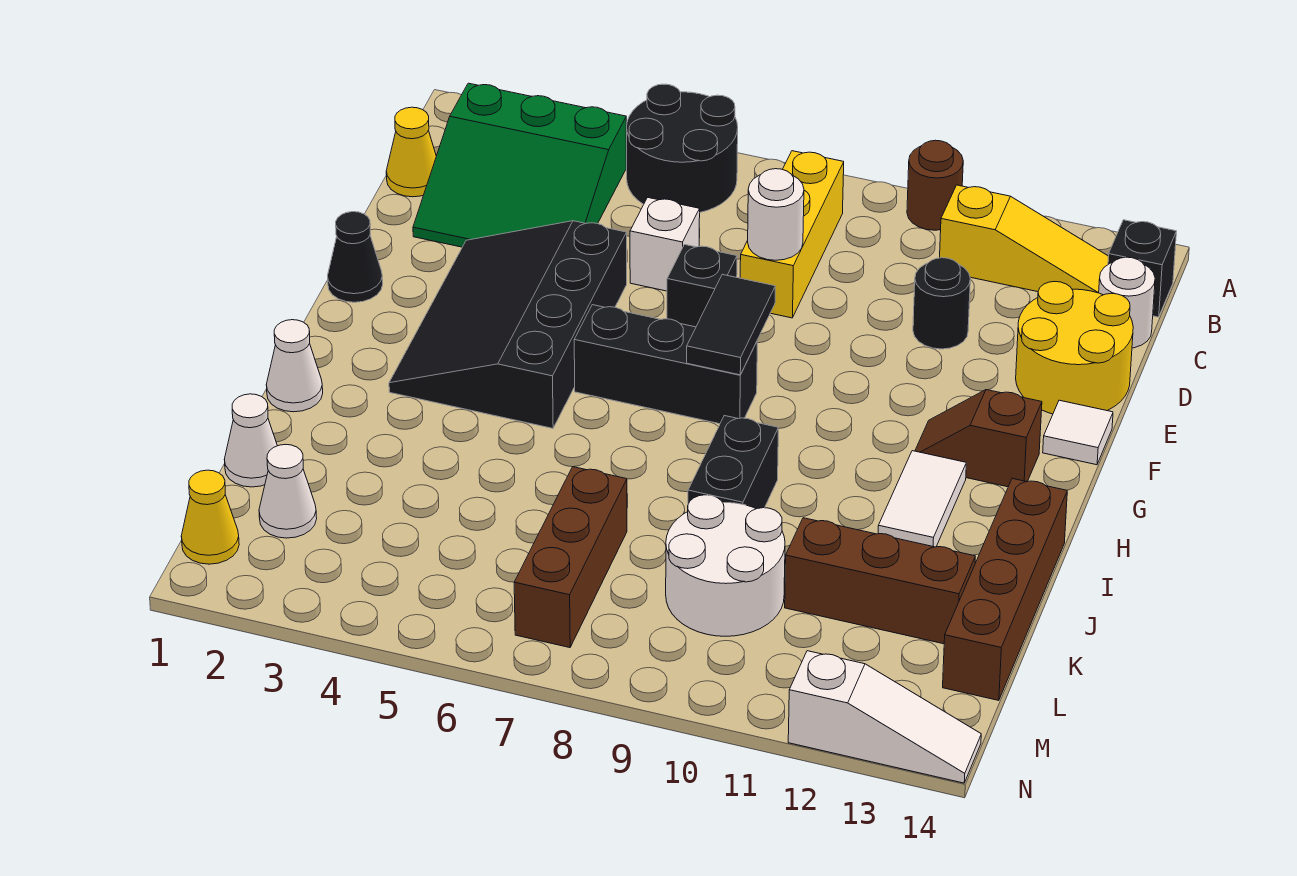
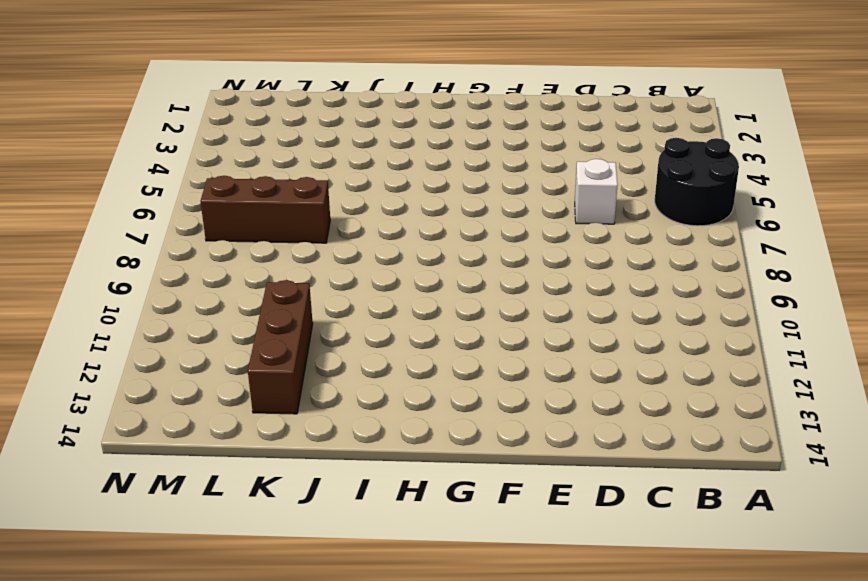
none -> brown round brick A10 level 1
none -> green slope B2:D4 level 1 top B
none -> yellow brick B8:D8 level 1
none -> yellow slope B11:B13 level 1 top 11

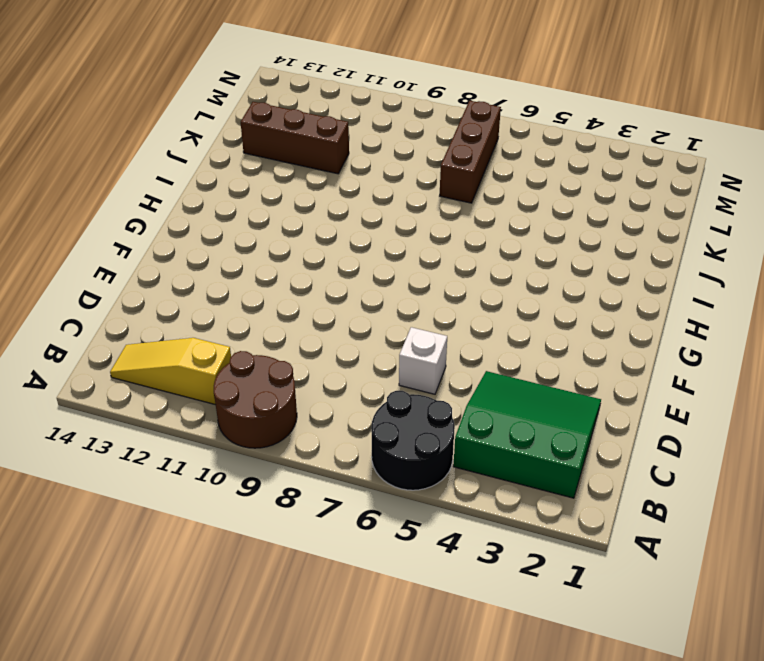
brown round brick A9:B10 level 1 -> brown round brick A10 level 1
none -> yellow brick B8:D8 level 1
none -> black brick B14 level 1
none -> yellow cone C1 level 1
none -> white round brick C14 level 1

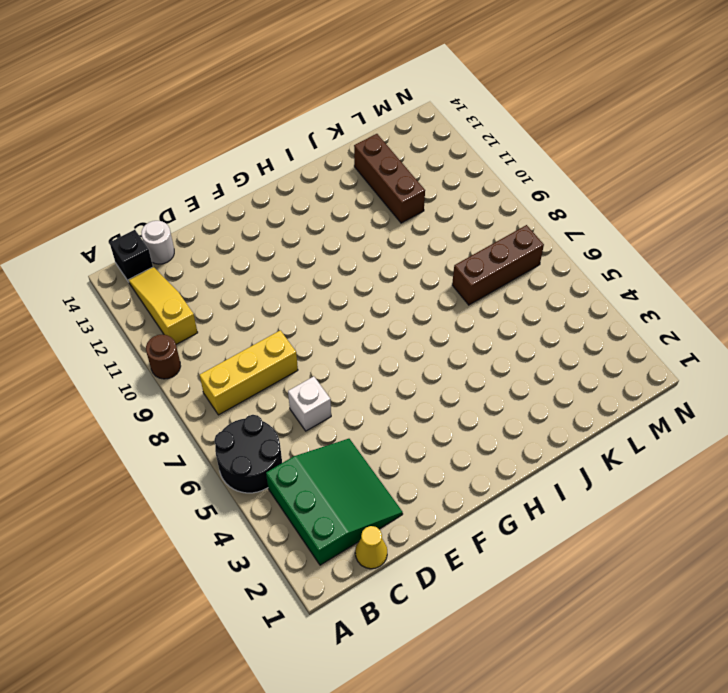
none -> black round brick D11 level 1
none -> yellow round brick D13:E14 level 1
none -> black slope E3:H5 level 1 top 5
none -> black brick E7 level 1

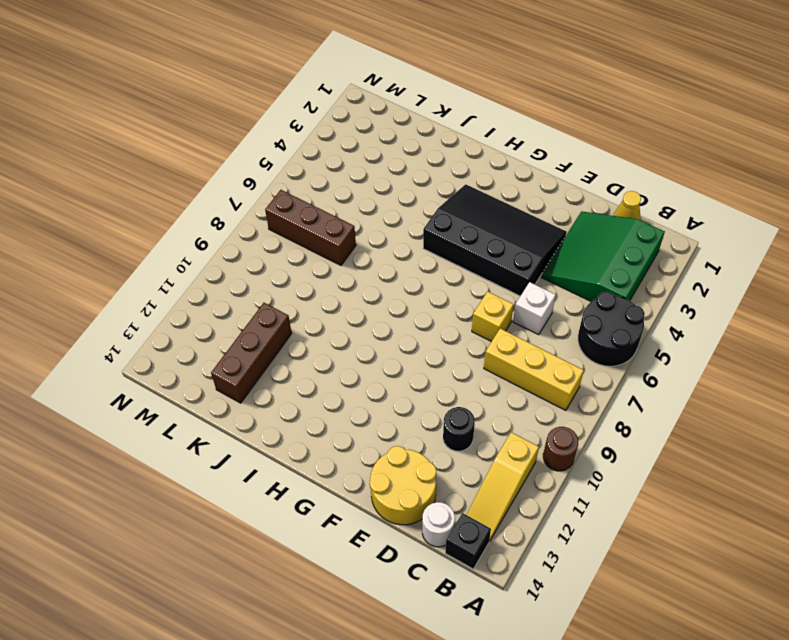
yellow brick E7 level 1 -> black brick E7 level 1
none -> black cone F1 level 1
none -> white tile F14 level 1
none -> black brick G6:G8 level 1
none -> brown slope G12:G13 level 1 top 13

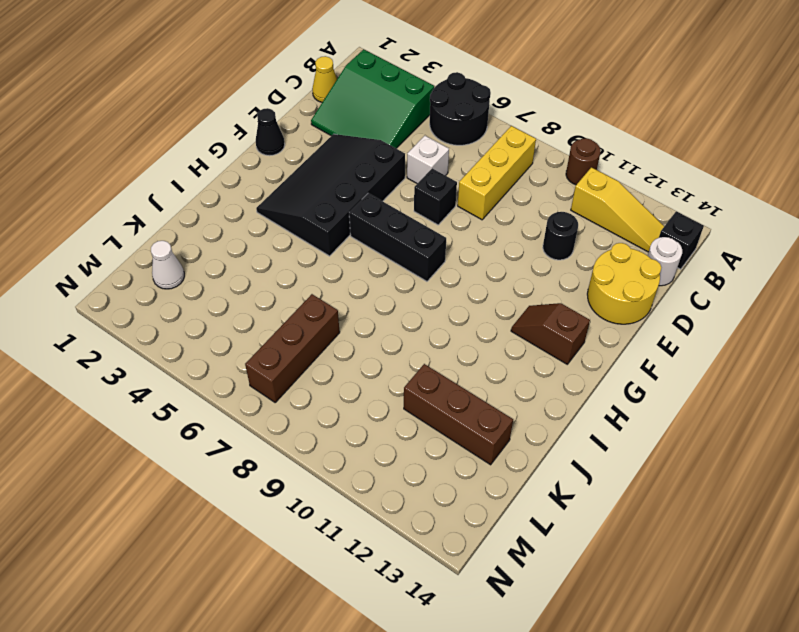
none -> white tile F14 level 1
none -> white tile H12:I12 level 1
none -> white cone I1 level 1
none -> black brick I9:J9 level 1

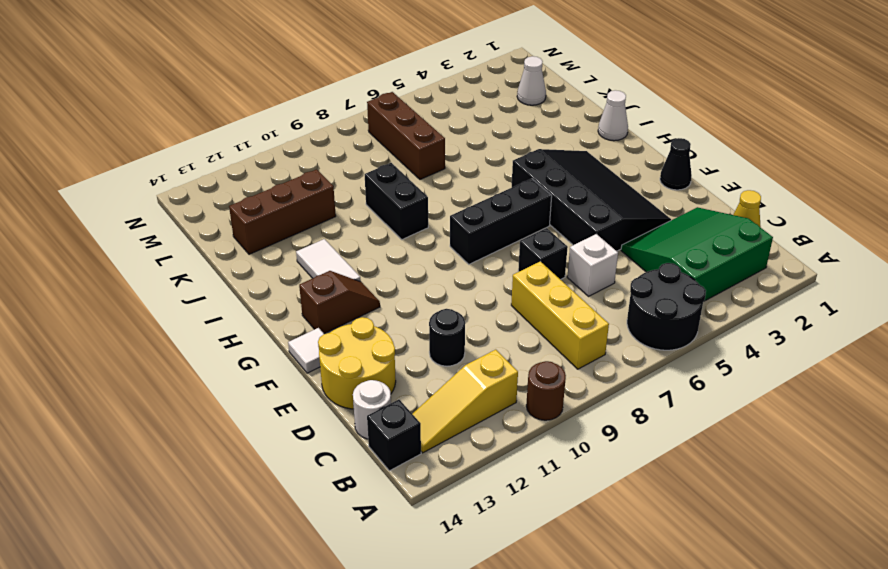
none -> brown brick I14:L14 level 1
none -> white cone K1 level 1
none -> white round brick K9:L10 level 1
none -> yellow cone M1 level 1

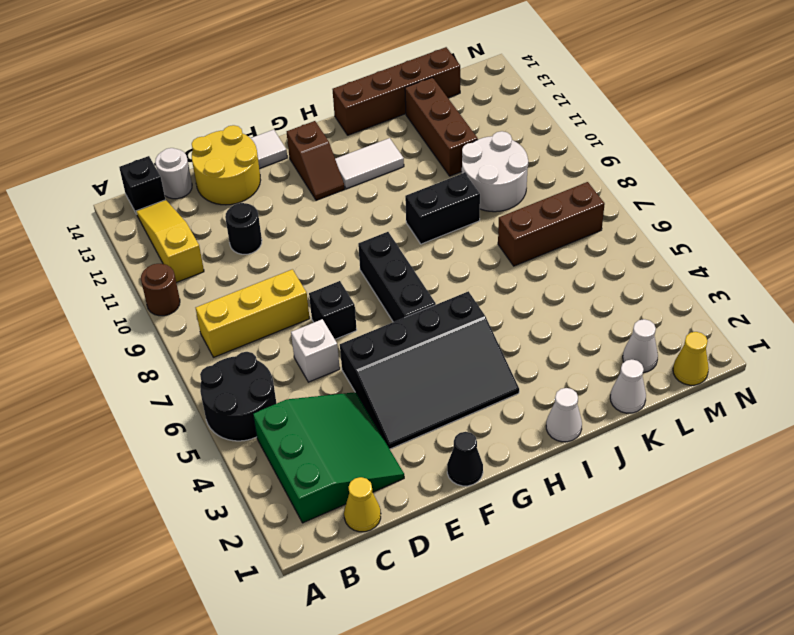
none -> white slope N12:N14 level 1 top 12
none -> white round brick D8 level 2
none -> black tile F8:G8 level 2

